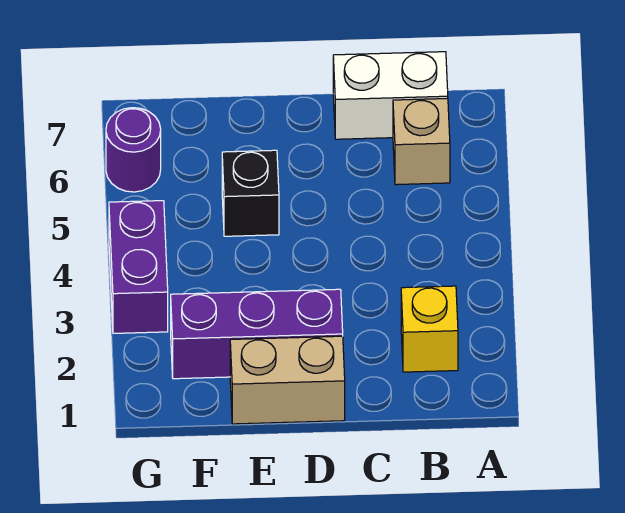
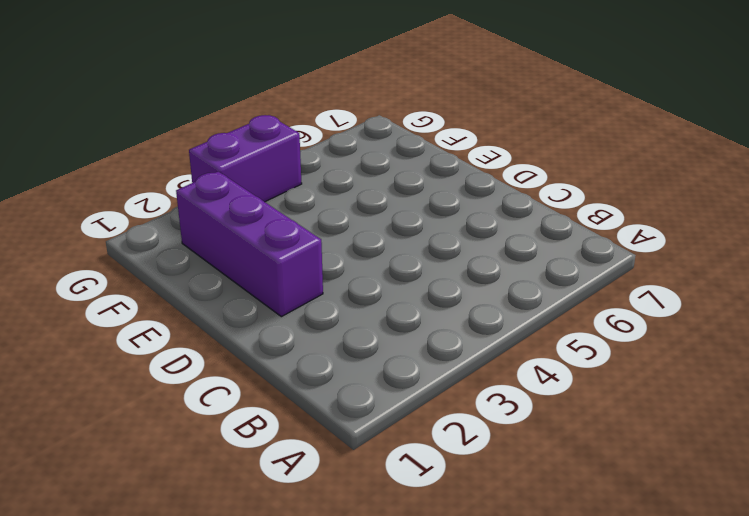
none -> yellow brick B2 level 1
none -> tan brick B6 level 1

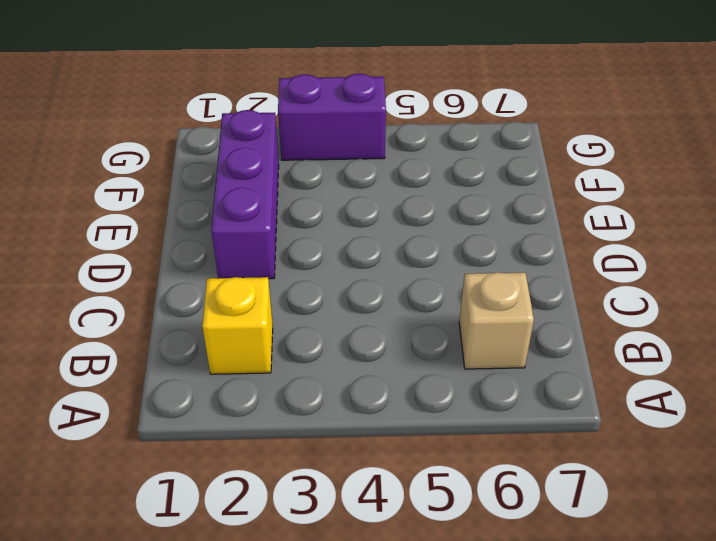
none -> white brick B7:C7 level 1
none -> tan brick D1:E1 level 1

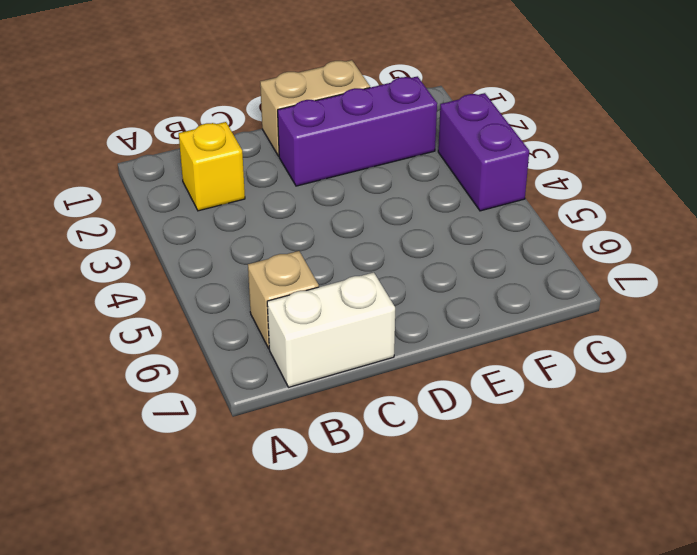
none -> black brick E5 level 1
none -> purple round brick G6 level 1

